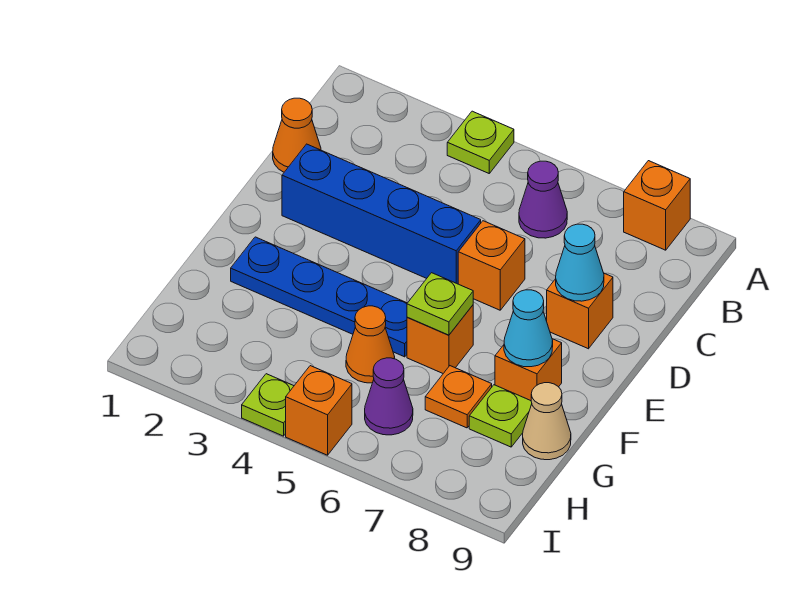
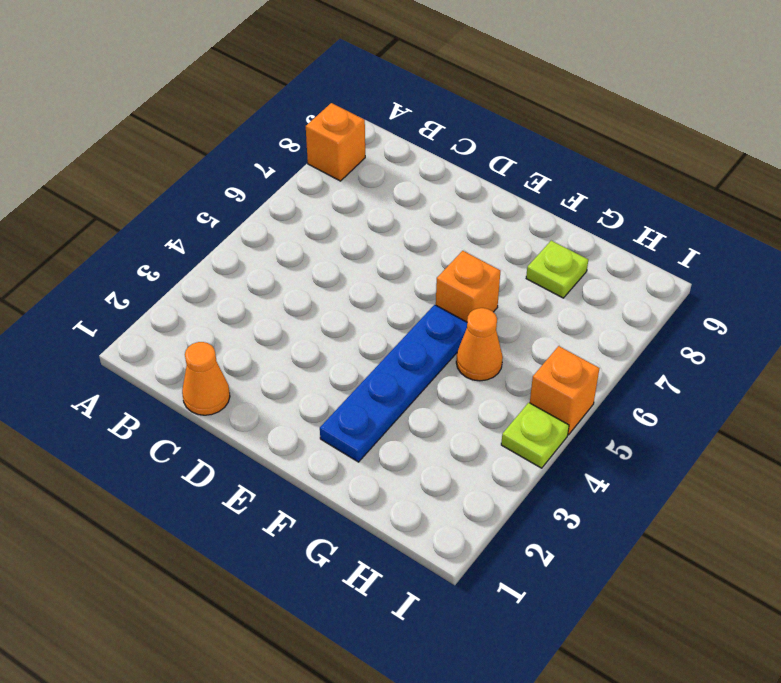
none -> lime plate A4 level 1
none -> purple cone B6 level 1
none -> blue brick D2:D5 level 1

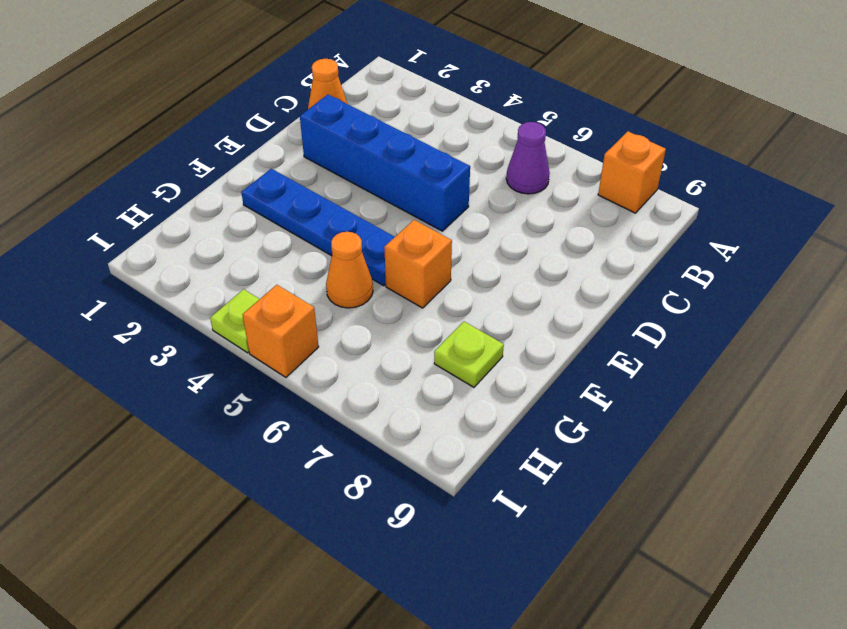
none -> lime plate A4 level 1
none -> orange brick D6 level 1
none -> orange brick D8 level 1

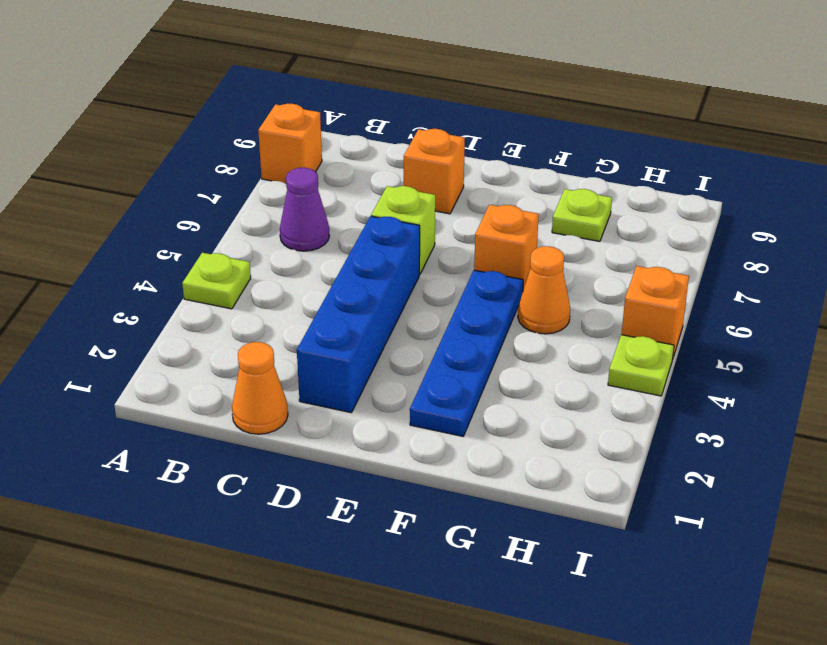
lime brick D6 level 1 -> orange brick D6 level 1
none -> orange brick F8 level 1
none -> orange plate G7 level 1
none -> tan cone G9 level 1

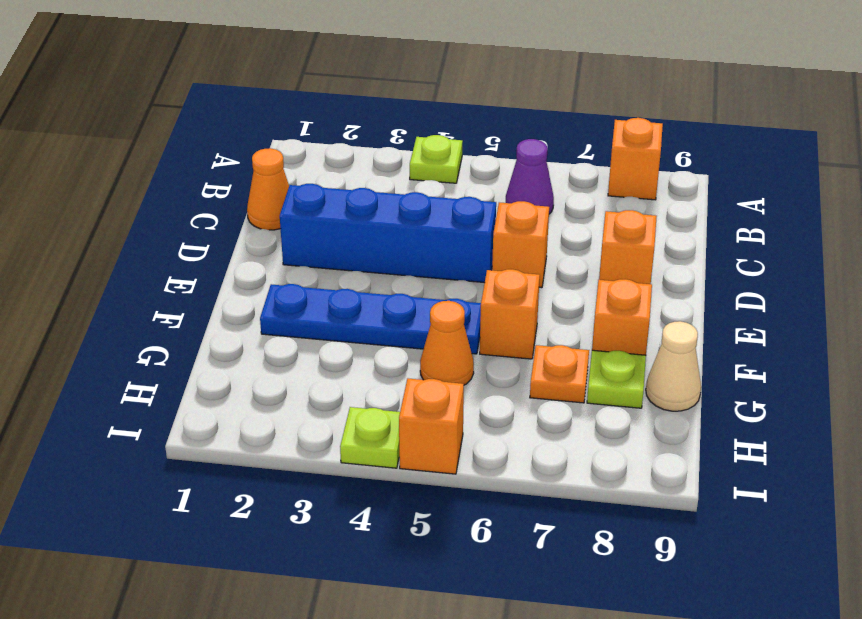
none -> purple cone H6 level 1
none -> cyan cone D8 level 2
none -> lime plate F6 level 2

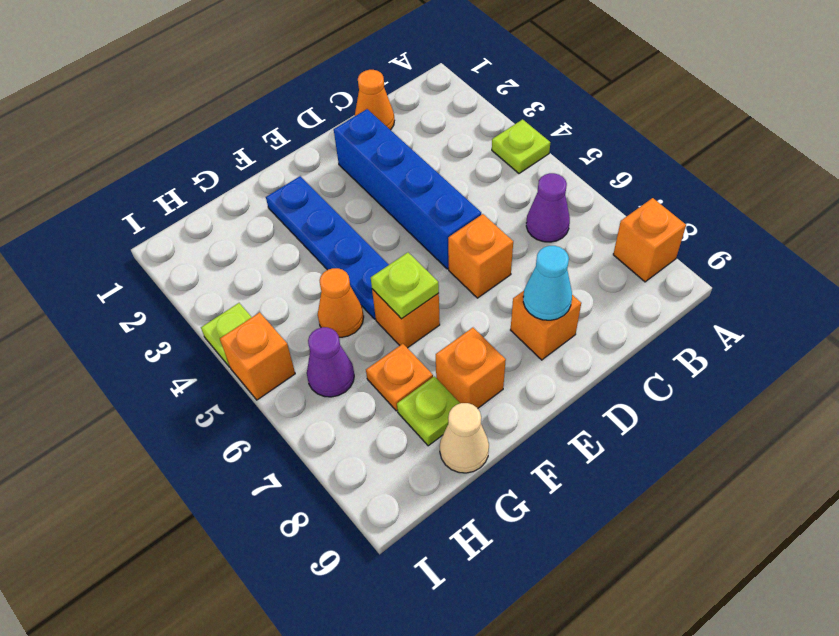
none -> cyan cone F8 level 2

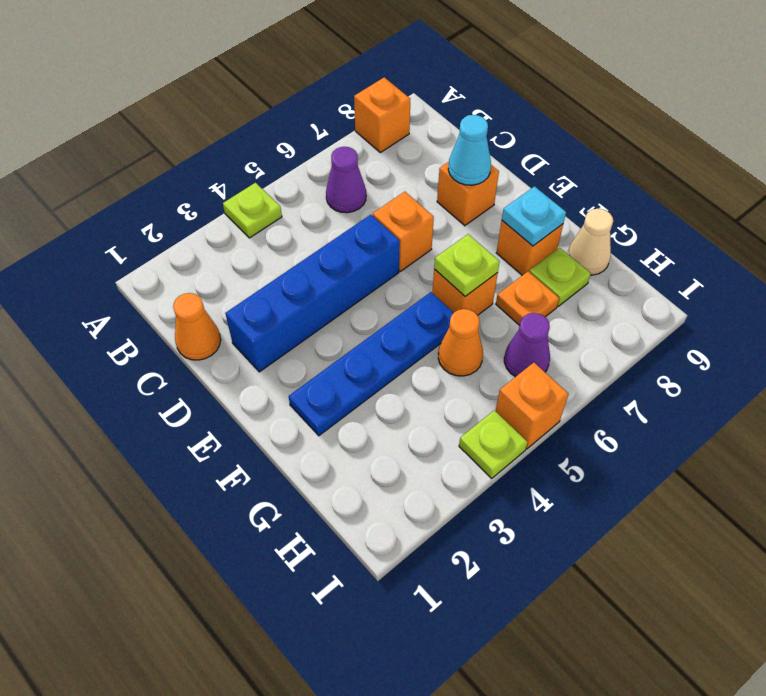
cyan plate F8 level 2 -> cyan cone F8 level 2

